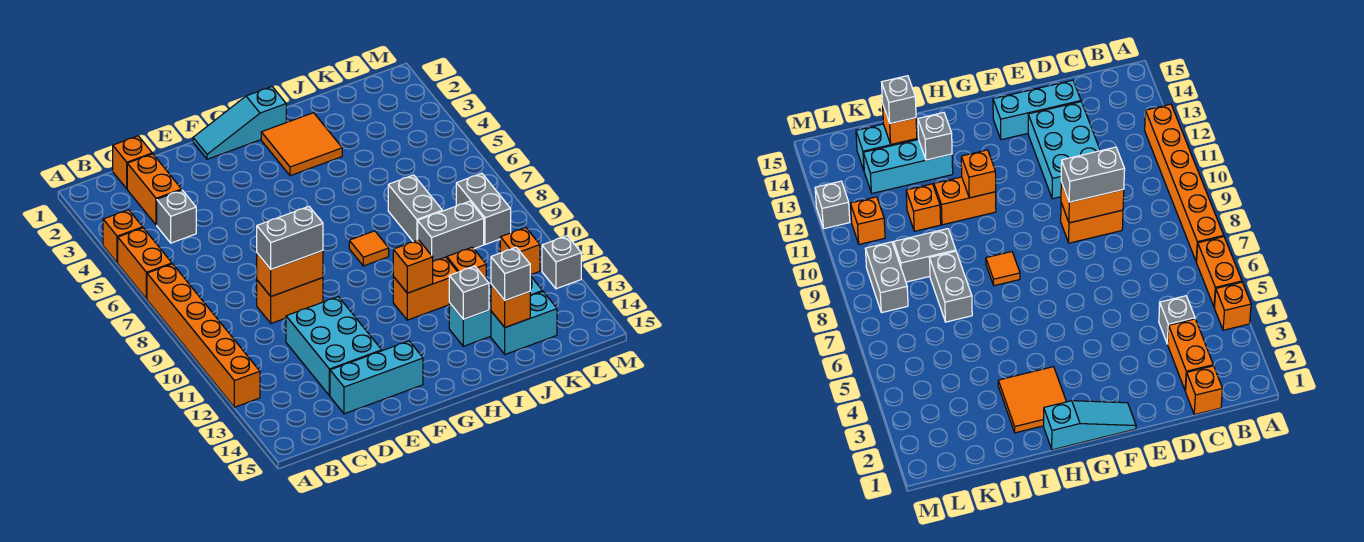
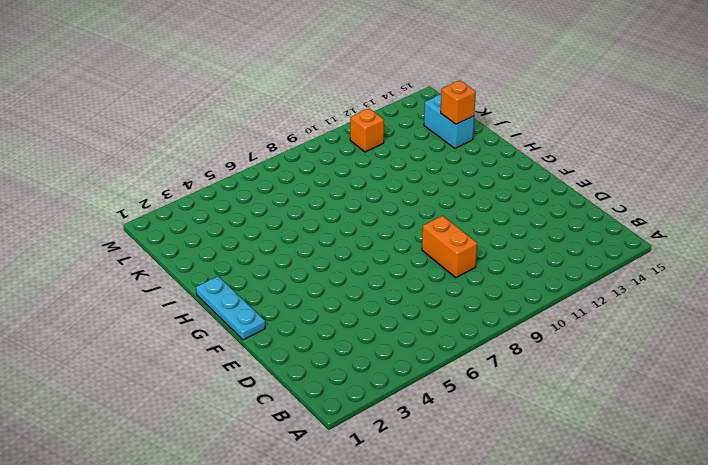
cyan plate F1:H1 level 1 -> cyan slope F1:H1 level 1 top H
none -> orange brick A4 level 1
none -> orange brick A5:A6 level 1
none -> orange brick A7:A12 level 1

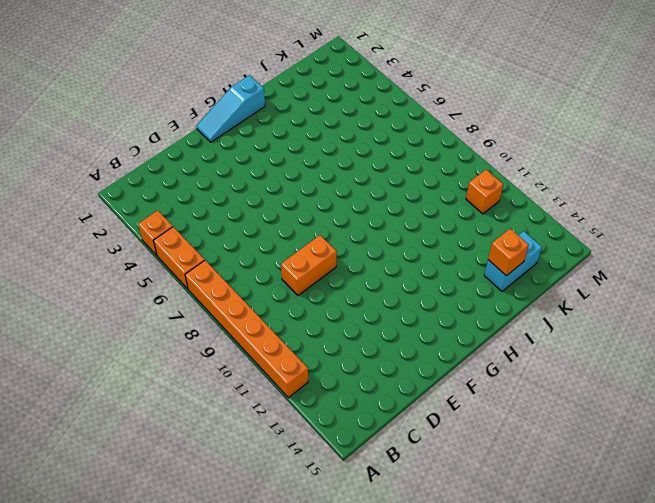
none -> orange brick C1 level 1
none -> orange brick C2:C3 level 1
none -> grey brick C4 level 1

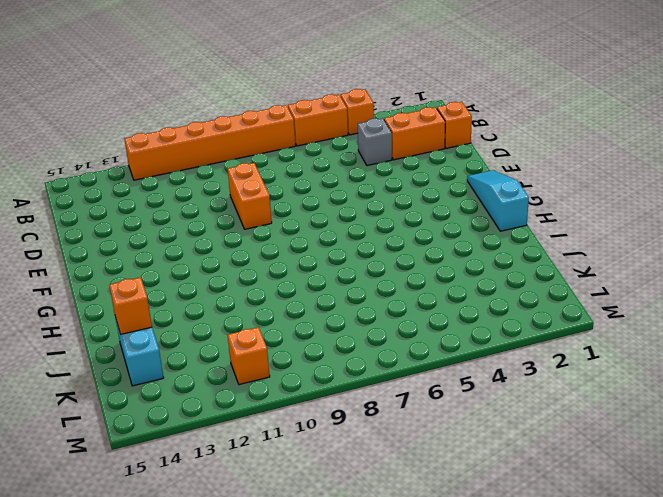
none -> cyan brick D11:E13 level 1
none -> cyan brick D14:F14 level 1
none -> orange tile H2:I3 level 1

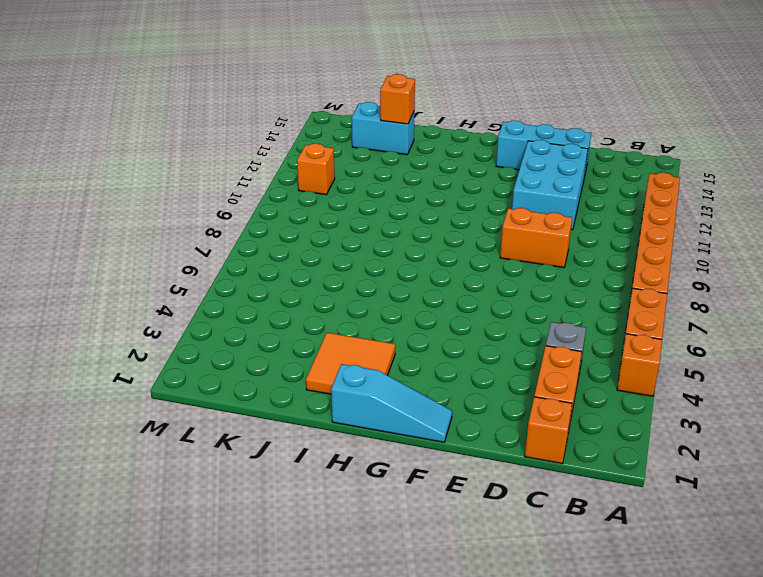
none -> orange tile H8 level 1
none -> orange brick H11:I11 level 1
none -> cyan brick I13:K13 level 1

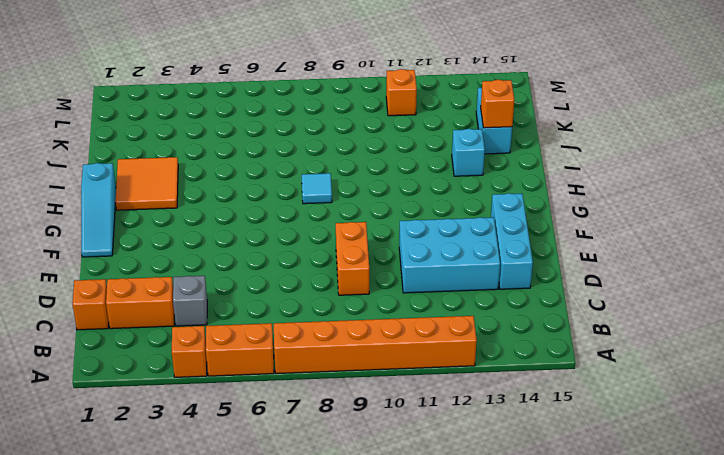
cyan tile H8 level 1 -> orange tile H8 level 1
cyan brick I13 level 1 -> cyan brick I13:K13 level 1
none -> orange brick H11:I11 level 1
none -> grey brick J7:J8 level 1
none -> grey brick J9:K9 level 1

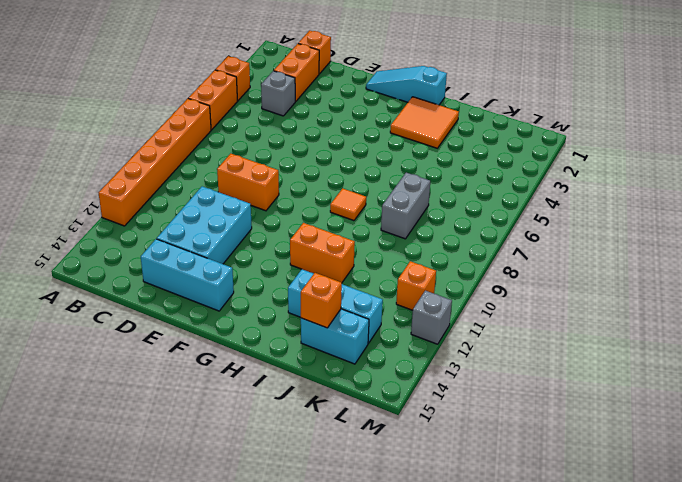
none -> grey brick J9:K9 level 1
none -> orange brick J11 level 1
none -> grey brick L8:L9 level 1

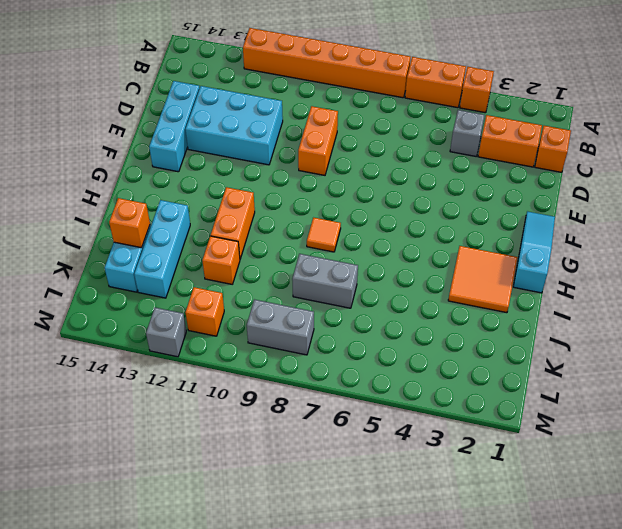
none -> grey brick J9:K9 level 1
none -> orange brick D9:E9 level 2
none -> orange brick H11 level 2

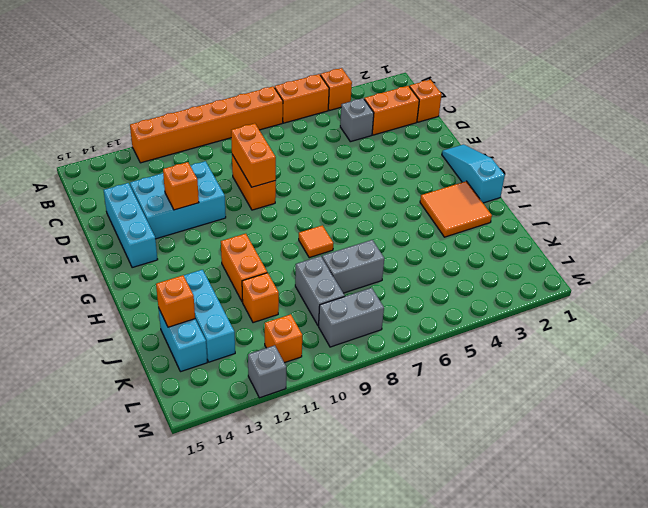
orange brick E12 level 2 -> orange brick H11 level 2
none -> grey brick I13 level 2
none -> grey brick D9:E9 level 3
none -> grey brick J14 level 3

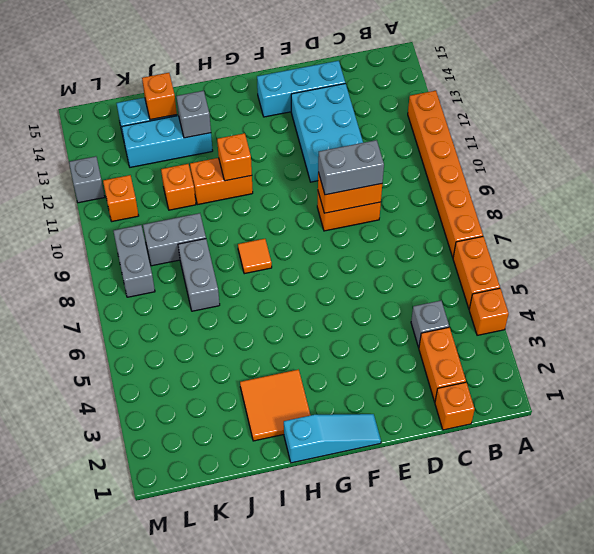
none -> grey brick J14 level 3

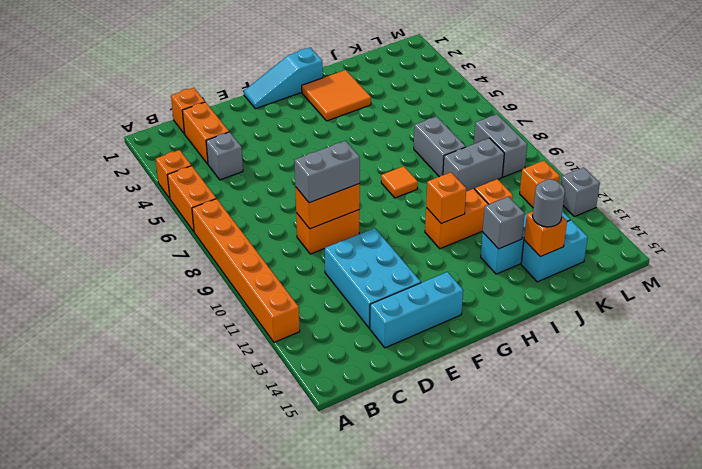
grey round brick J14 level 3 -> grey brick J14 level 3

